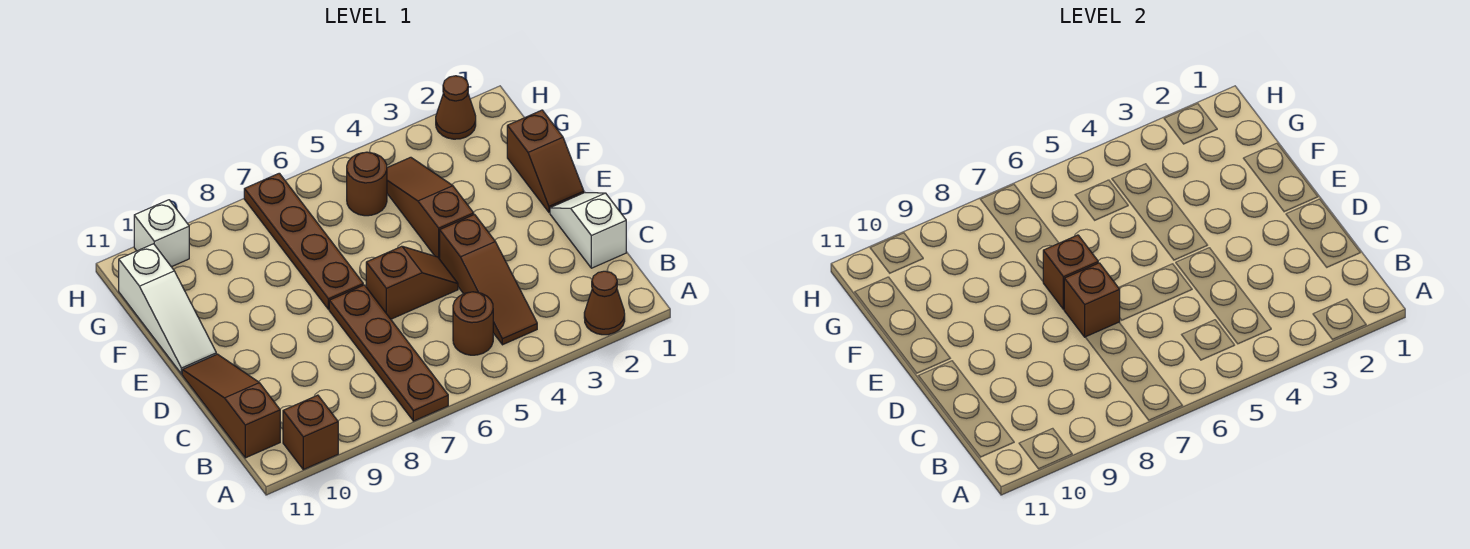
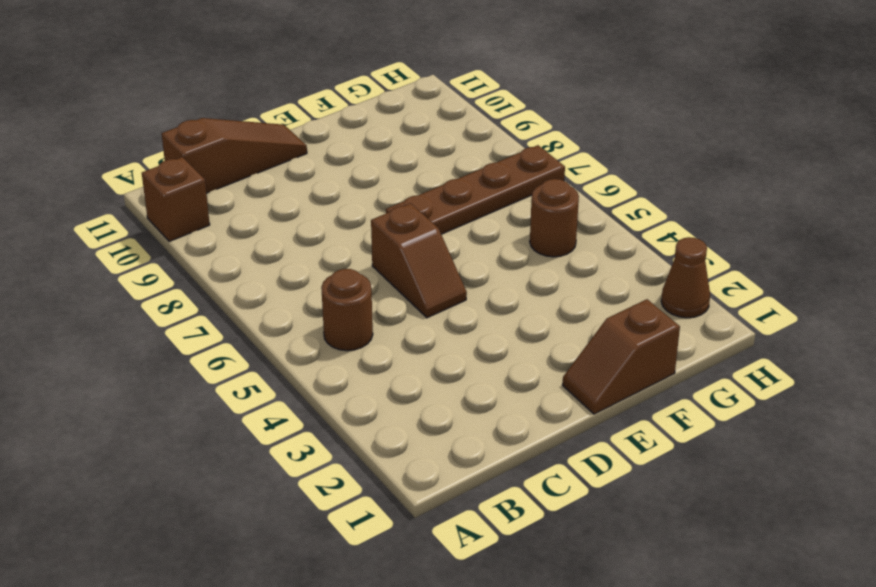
none -> brown cone A2 level 1
none -> brown plate A7:D7 level 1
none -> brown slope B4:D4 level 1 top D

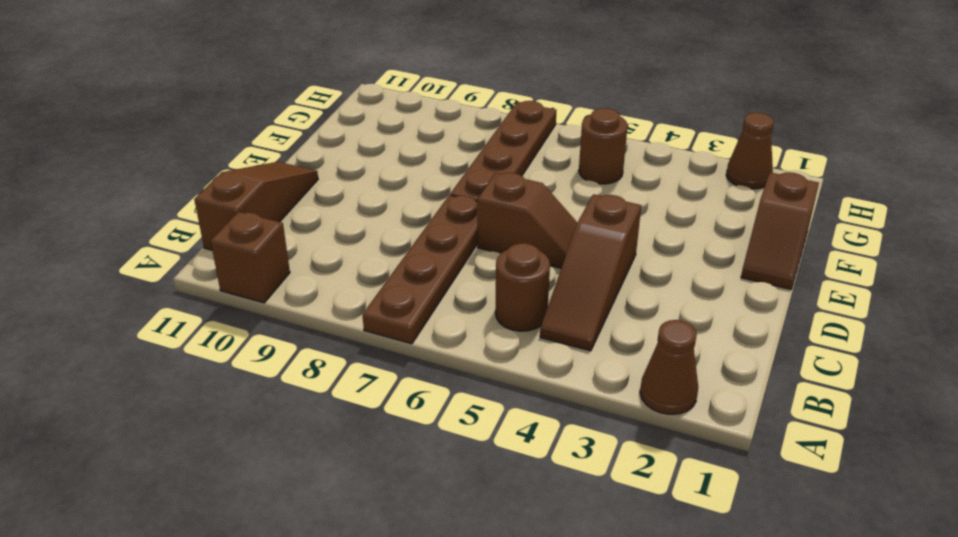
none -> white slope C1:D1 level 1 top C
none -> brown slope E4:G4 level 1 top E
none -> white slope E11:G11 level 1 top G

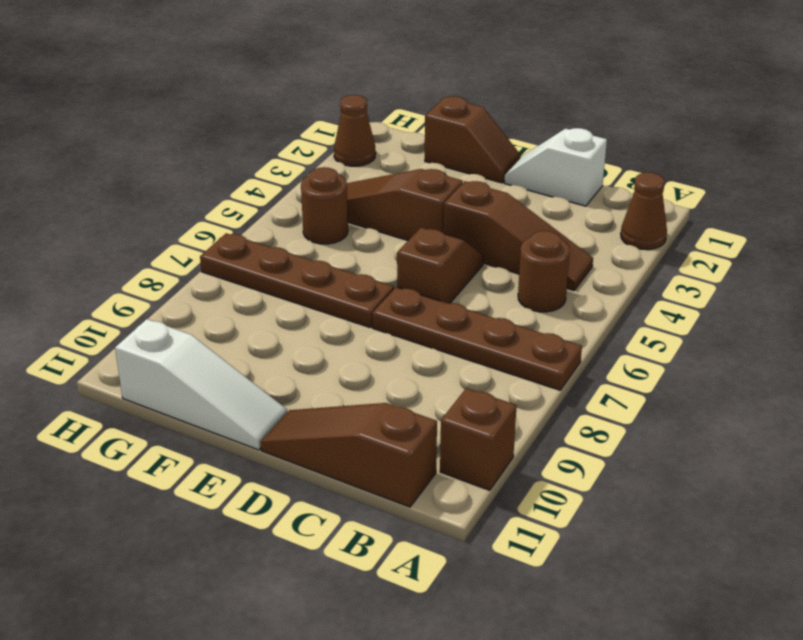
none -> white brick H10 level 1
none -> brown brick D7 level 2
none -> brown brick E7 level 2

